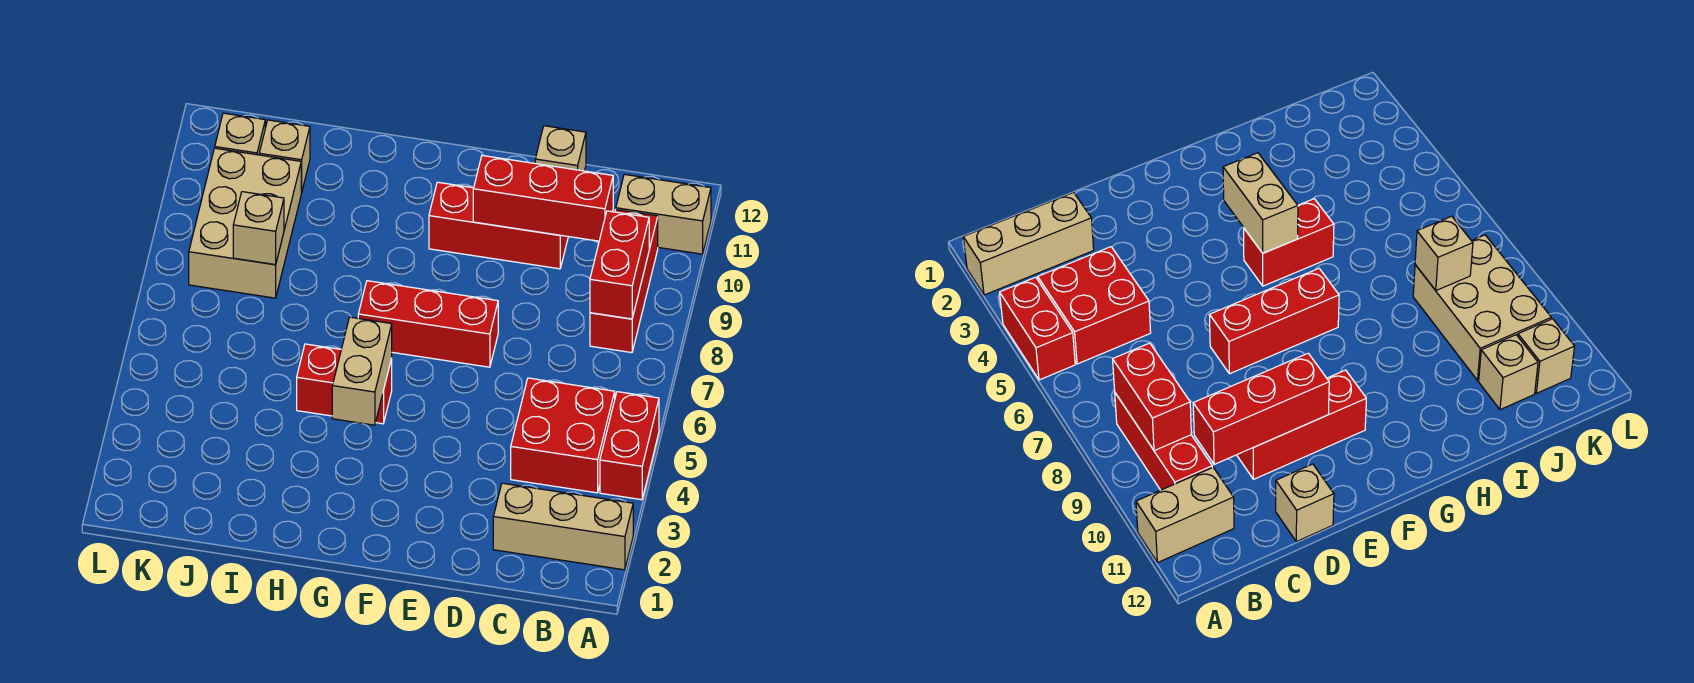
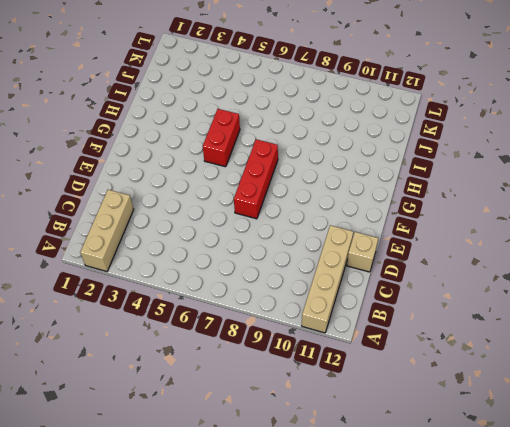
tan brick A11:D11 level 1 -> tan brick A11:B11 level 1
none -> red brick A4:A5 level 1
none -> red brick B4:C5 level 1
none -> red brick B8:B10 level 1

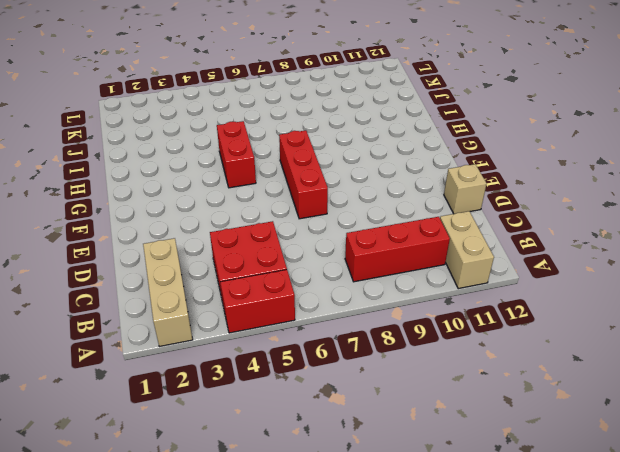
none -> red brick D10:F10 level 1
none -> tan brick J8:K10 level 1
none -> tan brick J11 level 1

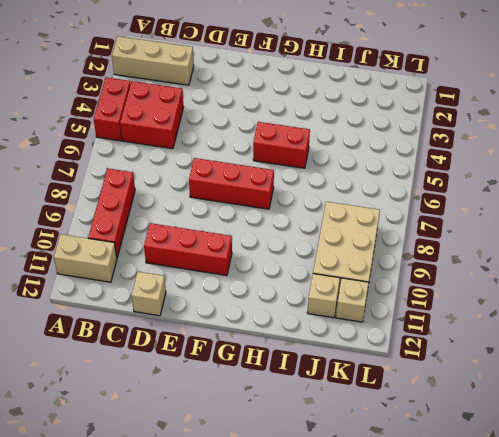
none -> red brick B8:B9 level 2
none -> red brick C10:E10 level 2
none -> tan brick G4:G5 level 2

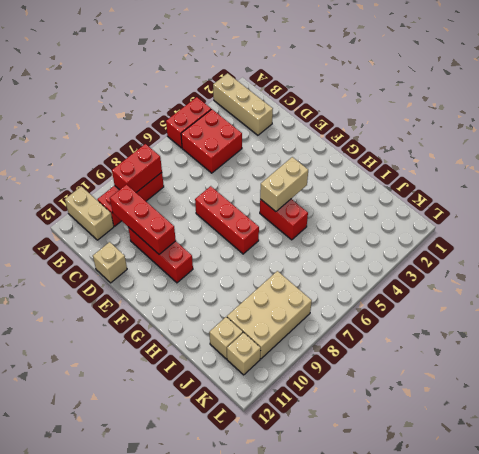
none -> tan brick J8 level 2

